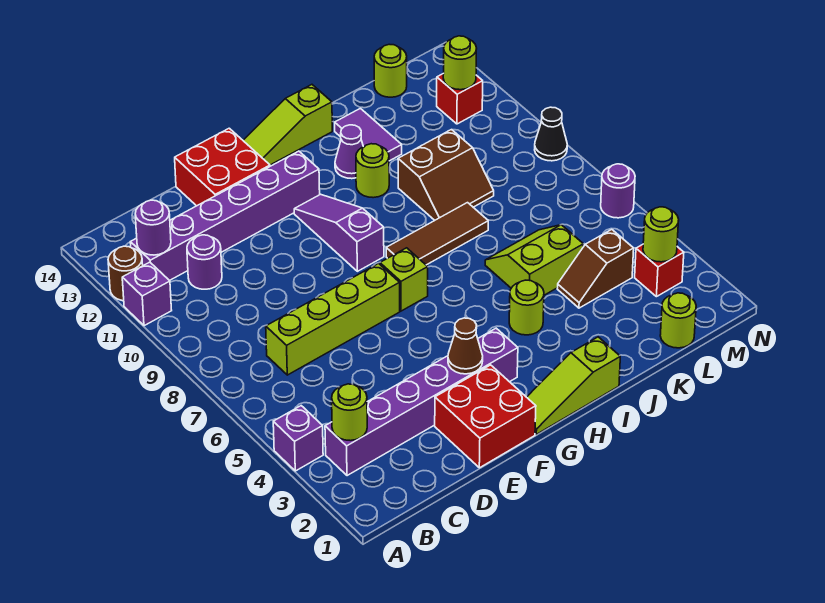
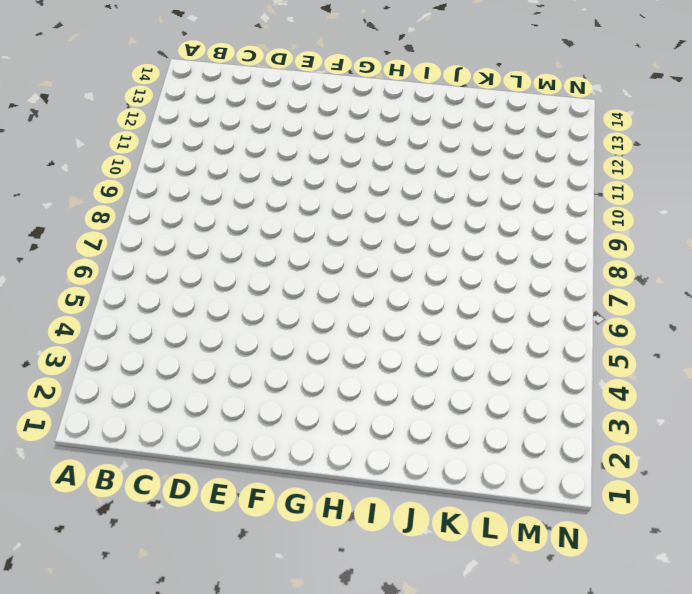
none -> purple brick A4 level 1
none -> purple brick A11 level 1
none -> brown round brick A12 level 1
none -> purple brick B3:G3 level 1

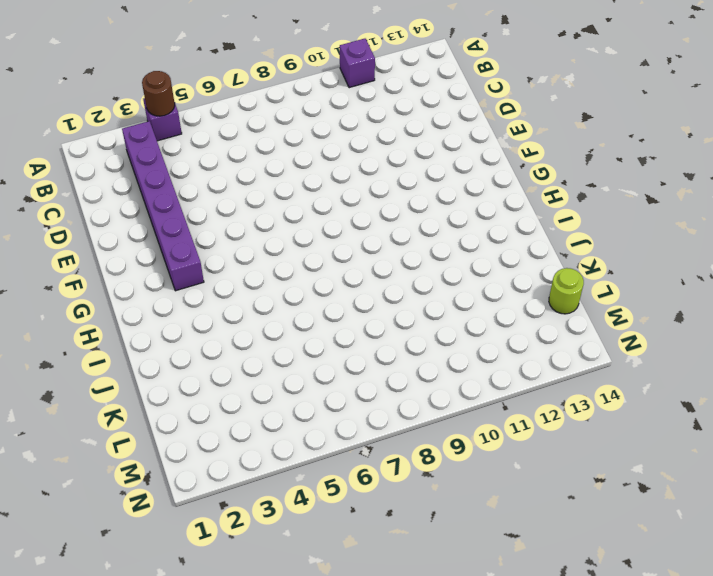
brown round brick A4 level 2 -> brown round brick A12 level 1
none -> purple brick B12:G12 level 1
none -> lime brick C7:F7 level 1
none -> purple round brick C11 level 1
none -> red brick E1:F2 level 1

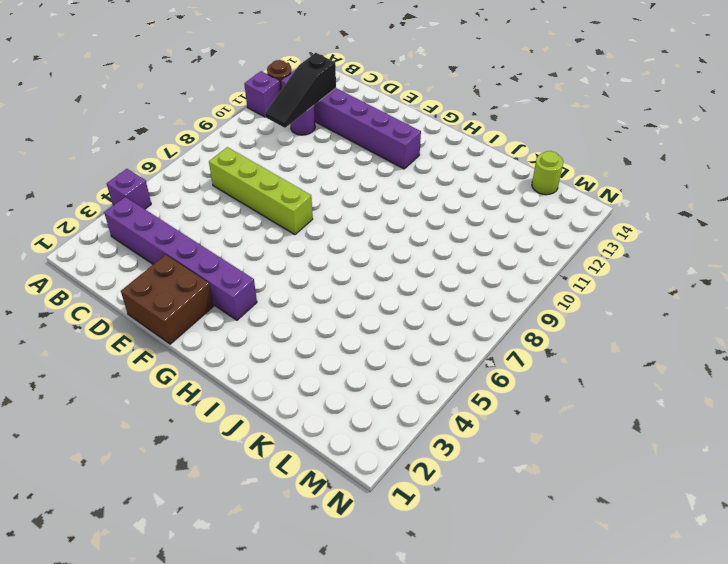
black slope C10:C12 level 2 top 12 -> none
brown brick E1:F2 level 1 -> red brick E1:F2 level 1
none -> red brick E13:F14 level 1
none -> lime slope G1:I1 level 1 top I
none -> lime brick G7 level 1
none -> purple slope G9:G11 level 1 top 9

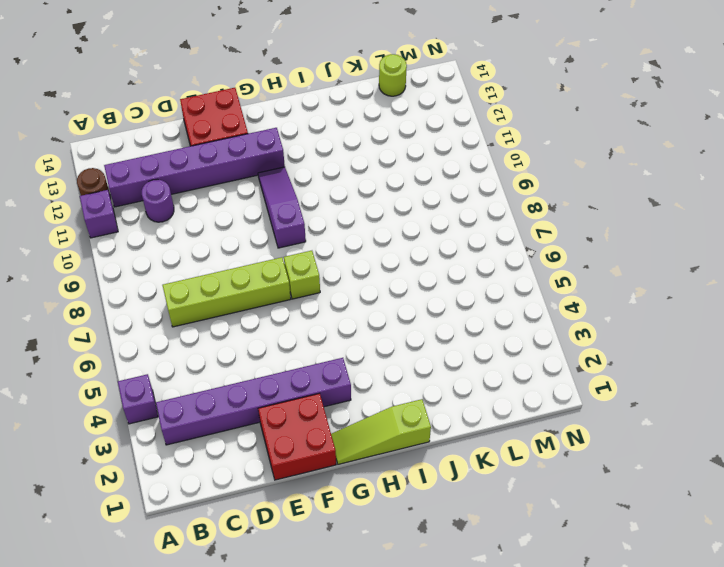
none -> lime slope G14:I14 level 1 top I
none -> brown tile H8:J8 level 1
none -> lime round brick I4 level 1
none -> lime round brick I11 level 1

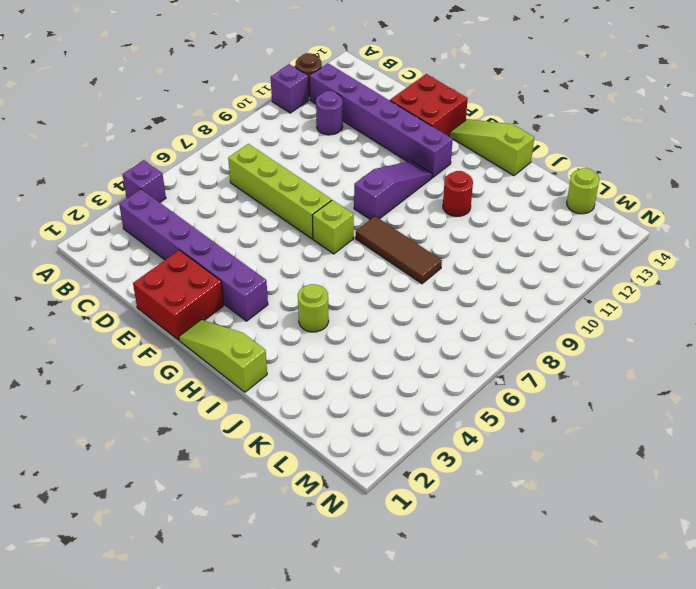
red round brick I11 level 1 -> lime round brick I11 level 1
none -> purple cone I12 level 1
none -> lime slope J5:K6 level 1 top 5
none -> brown slope J9:K10 level 1 top 10
none -> purple tile J12:J13 level 1

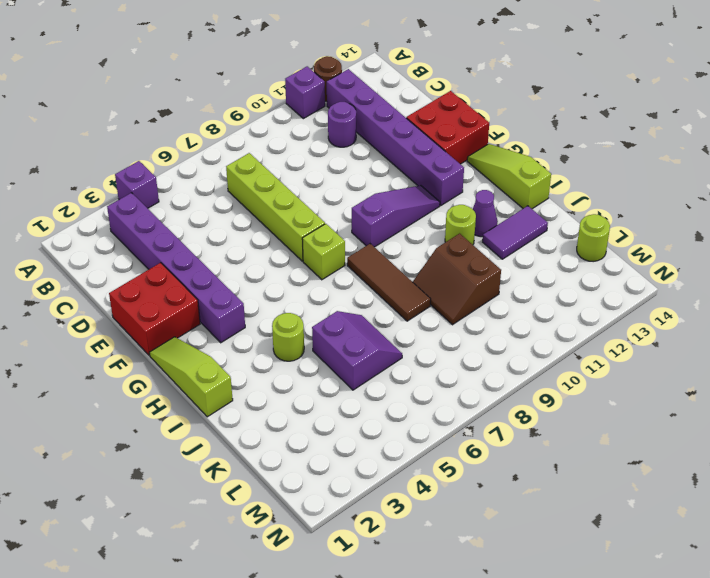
purple slope J5:K6 level 1 top 5 -> lime slope J5:K6 level 1 top 5
none -> brown slope K4:L4 level 1 top L
none -> lime round brick L1 level 1
none -> red brick M3 level 1
none -> red brick M12 level 1

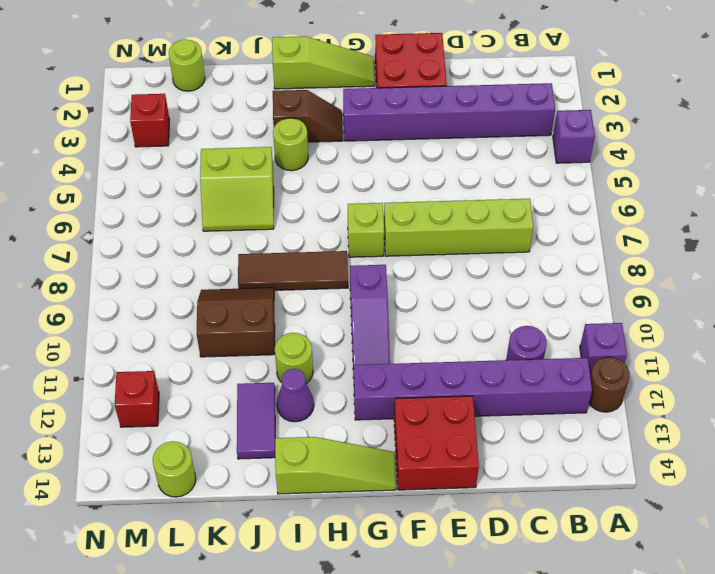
brown slope H3:I3 level 1 top I -> brown slope K4:L4 level 1 top L
none -> purple round brick N6 level 1
none -> black cone N9 level 1
none -> lime round brick B3 level 2
none -> purple round brick B12 level 2

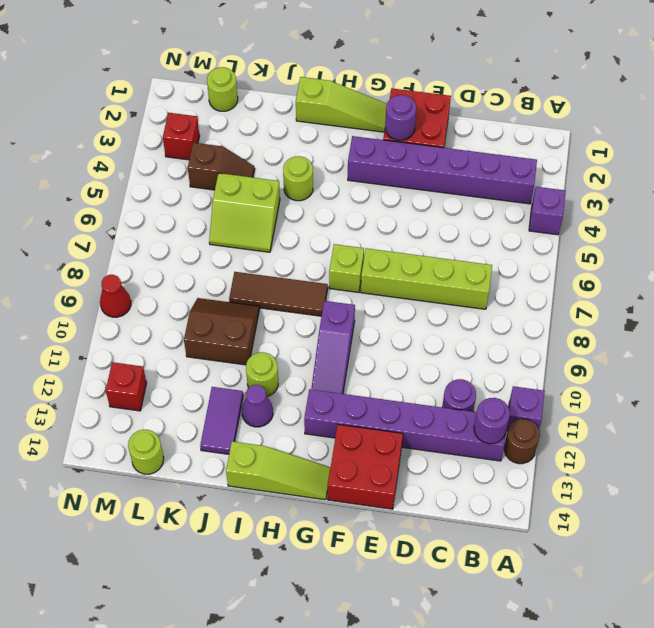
purple round brick F2 level 2 -> purple round brick N6 level 1
red cone N9 level 1 -> black cone N9 level 1
none -> lime round brick B3 level 2
none -> brown cone F3 level 2
none -> lime round brick M3 level 2
none -> lime round brick M12 level 2

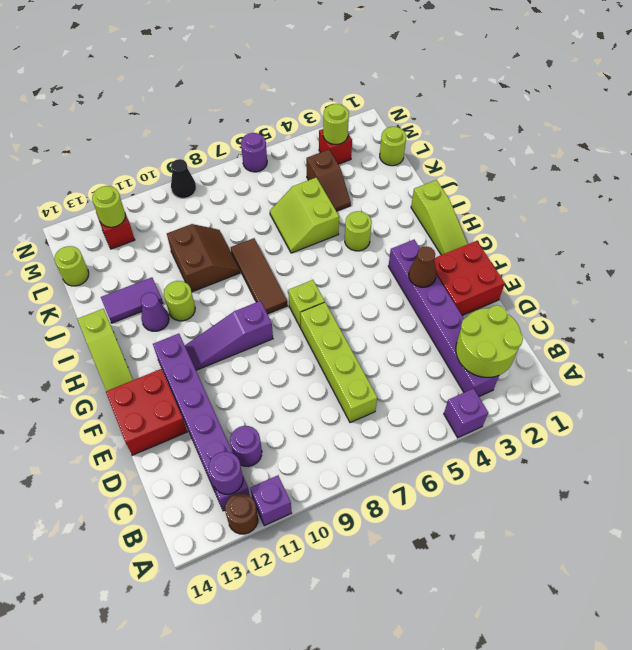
lime round brick B2:C3 level 2 -> lime round brick B3 level 2

